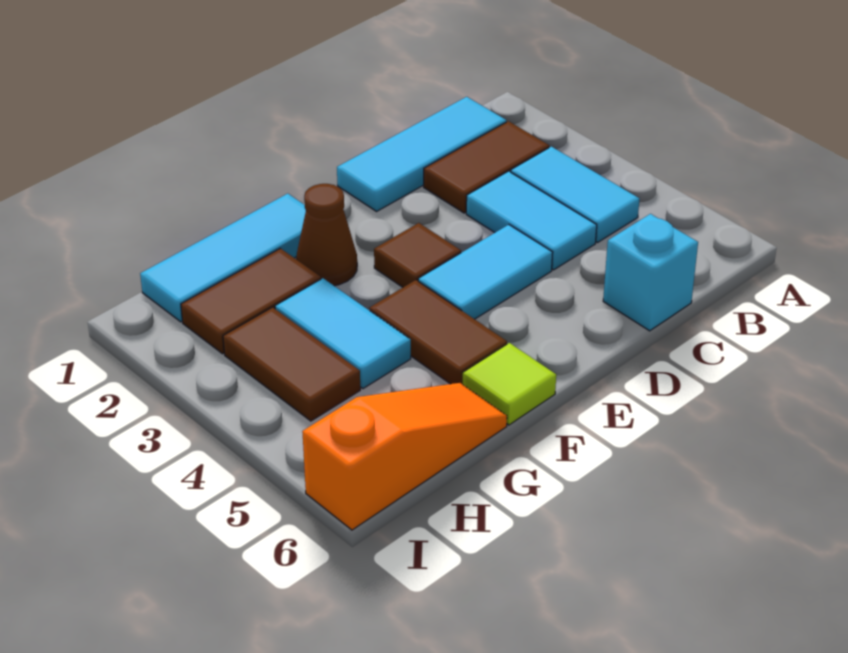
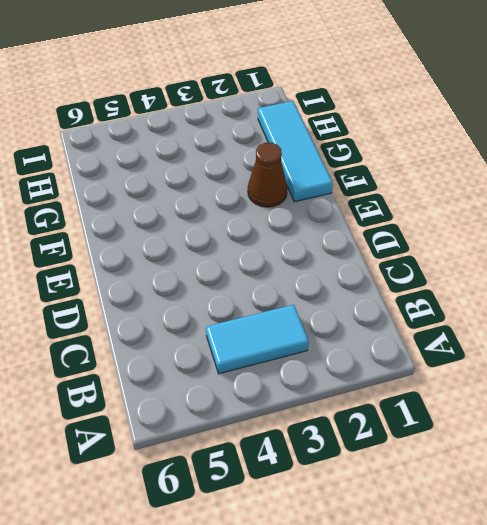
none -> cyan tile B1:D1 level 1
none -> brown tile B2:C2 level 1
none -> cyan tile C3:C4 level 1

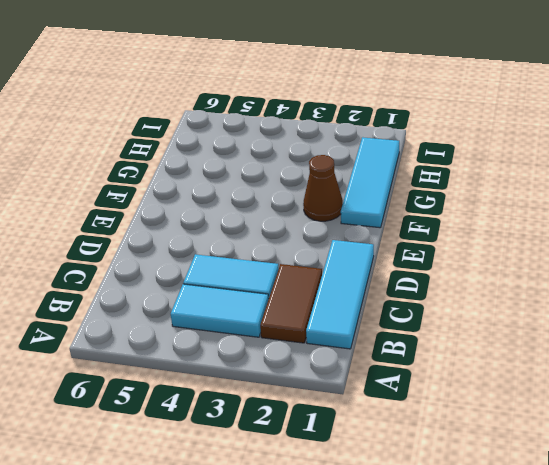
none -> cyan brick C6 level 1
none -> cyan tile D4:E4 level 1
none -> brown tile E3 level 1

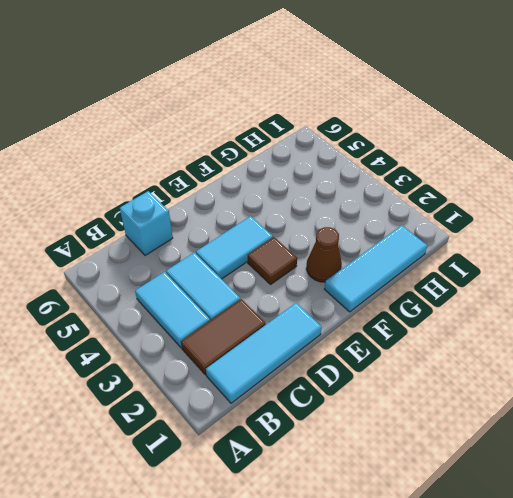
none -> brown tile F4:F5 level 1
none -> lime tile F6 level 1
none -> brown tile G2:H2 level 1

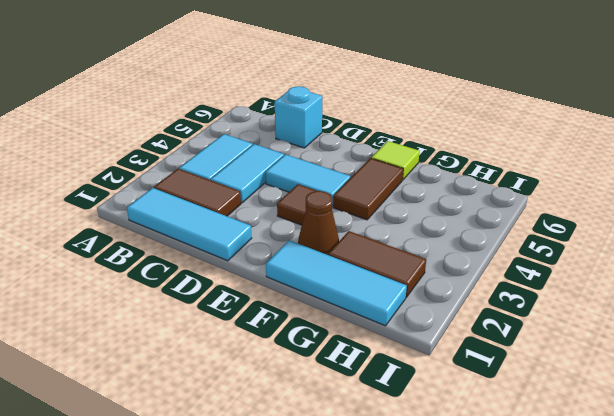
none -> cyan tile G3:G4 level 1
none -> orange slope G6:I6 level 1 top I
none -> brown tile H3:H4 level 1

